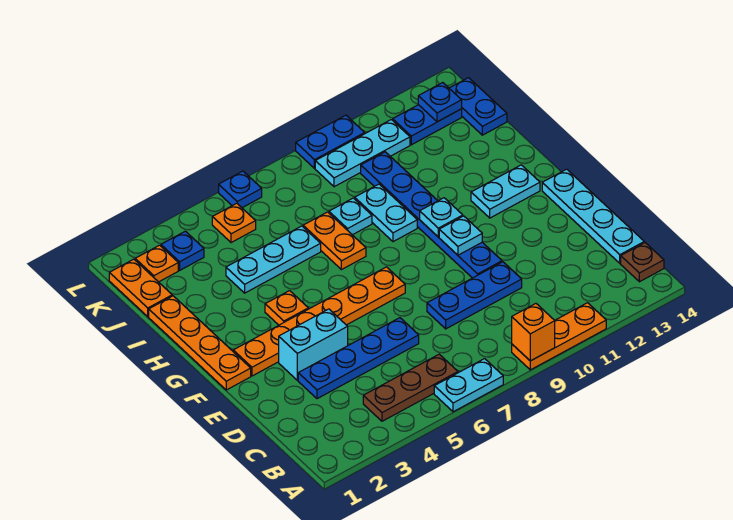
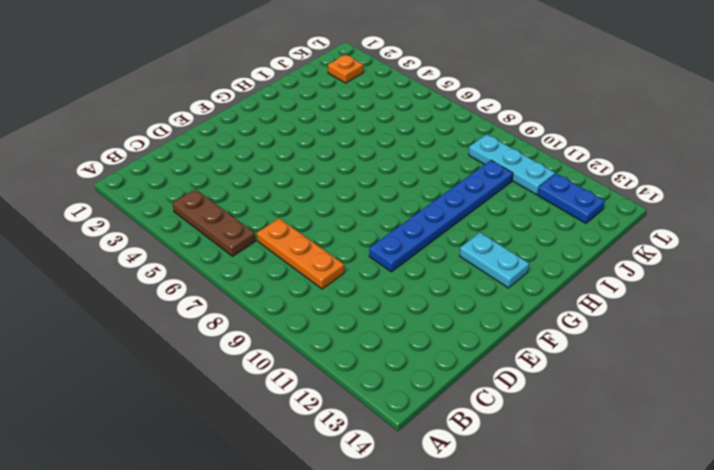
orange plate C7:C9 level 1 -> orange plate A9:A11 level 1
none -> cyan plate A6:A7 level 1
none -> brown plate B14 level 1
none -> cyan plate C14:F14 level 1
none -> blue plate D3:D6 level 1

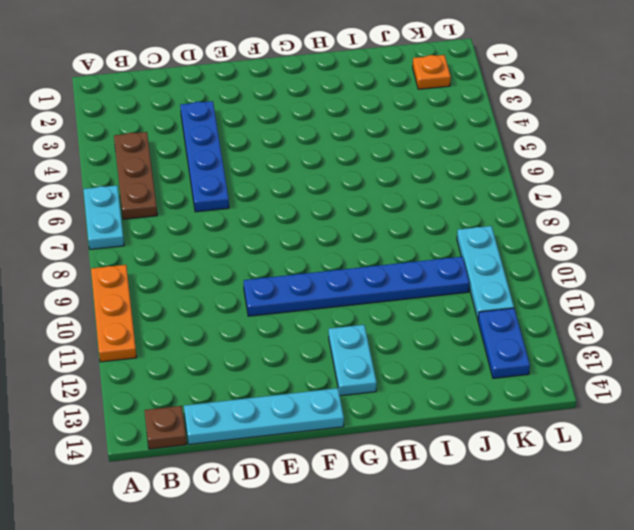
none -> blue plate D8:D10 level 1
none -> cyan brick E3:E4 level 1
none -> orange plate F1:I1 level 1
none -> orange plate F2:F7 level 1

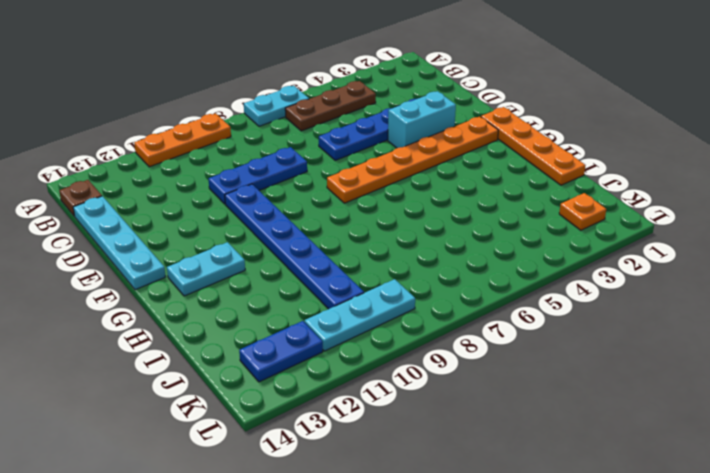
none -> orange plate G4 level 1
none -> orange plate H7:I7 level 1
none -> cyan plate H9:I9 level 1
none -> cyan plate I4:I6 level 1

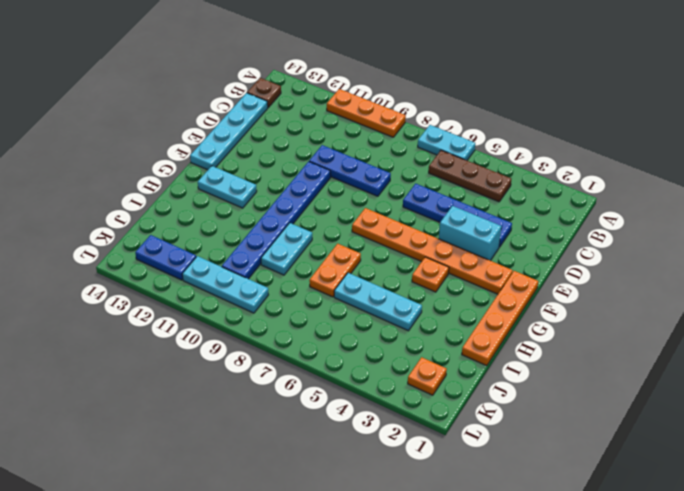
none -> cyan plate I8 level 1
none -> orange plate J1:K1 level 1
none -> blue plate J14:K14 level 1
none -> blue plate K3 level 1

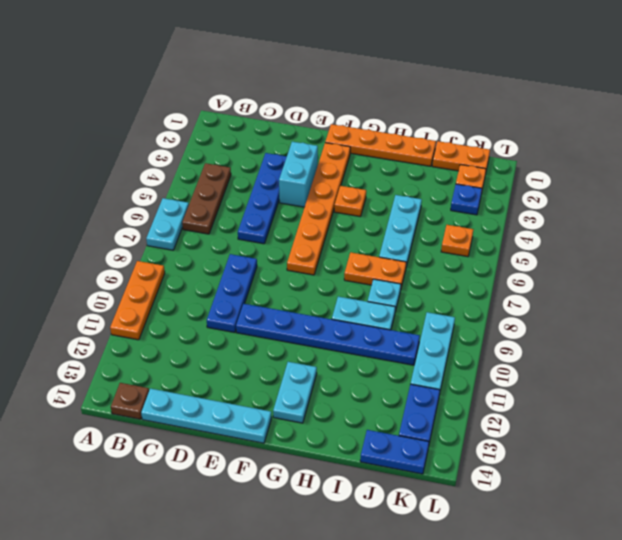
none -> blue plate L6 level 1
none -> blue plate L9:L10 level 1
none -> orange brick A9 level 2
none -> cyan plate F10 level 2

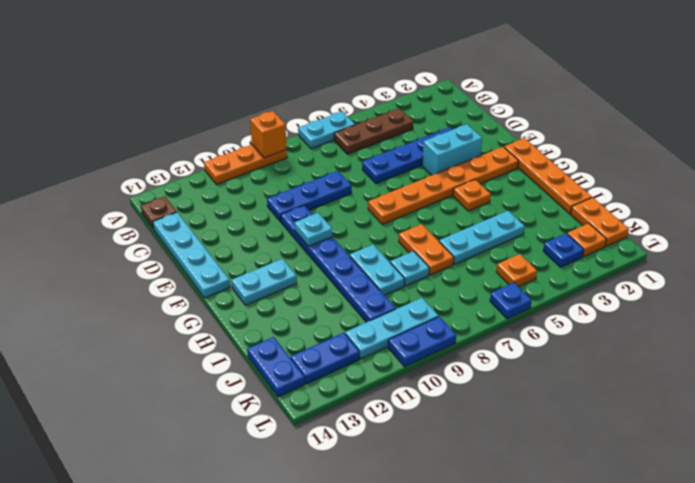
none -> cyan plate G10 level 2
none -> blue plate K13 level 2

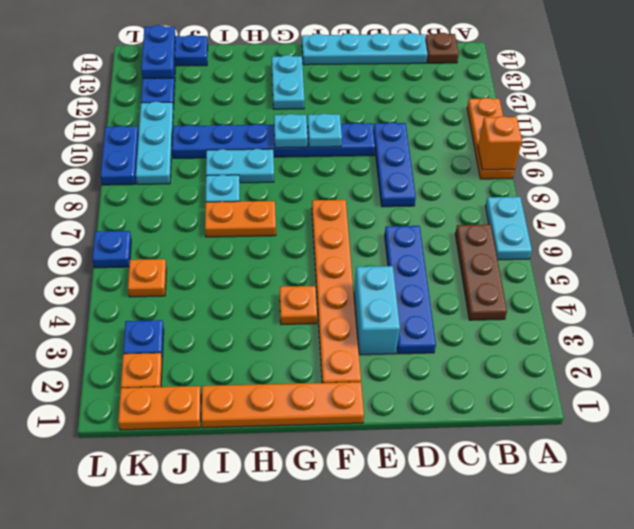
blue plate K13:K14 level 2 -> blue plate K13 level 2
none -> cyan plate I4:I6 level 1

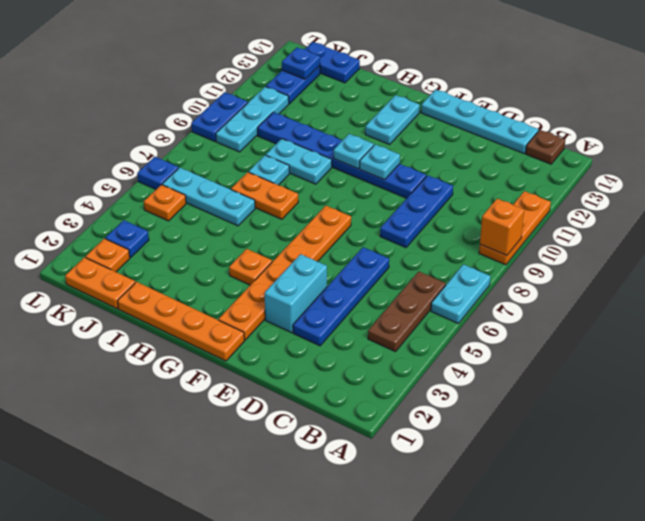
cyan plate I6:K6 level 1 -> cyan plate I4:I6 level 1

